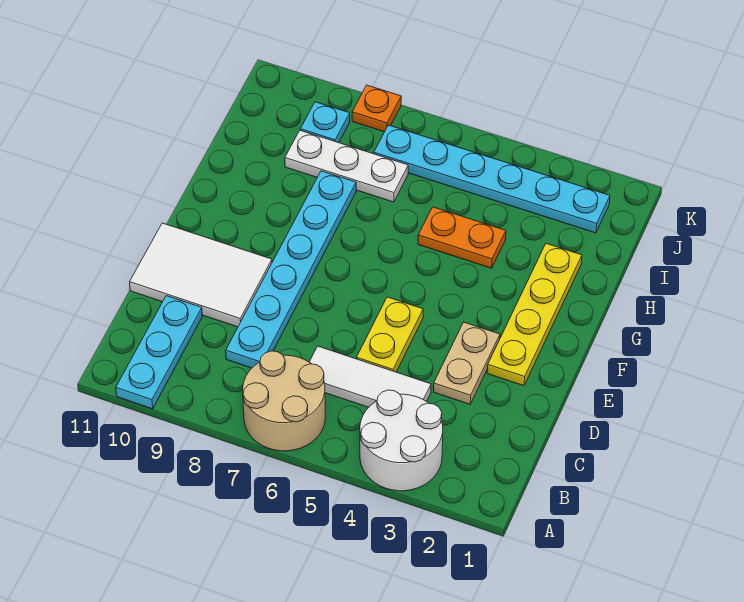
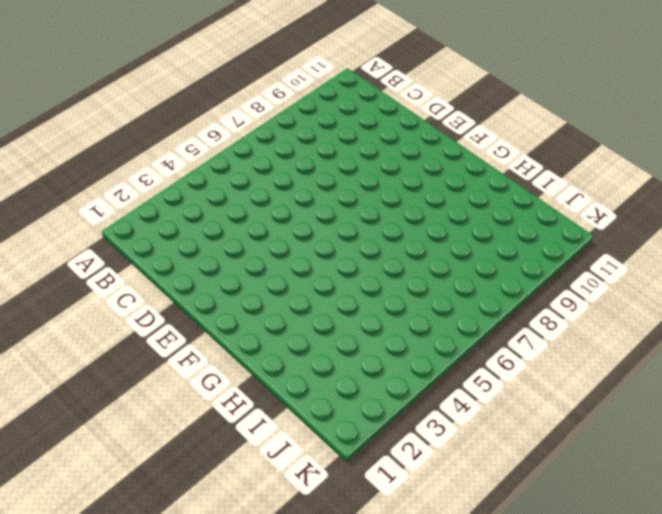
none -> white round brick A3:B4 level 1
none -> tan round brick A6:B7 level 1
none -> cyan plate A10:C10 level 1

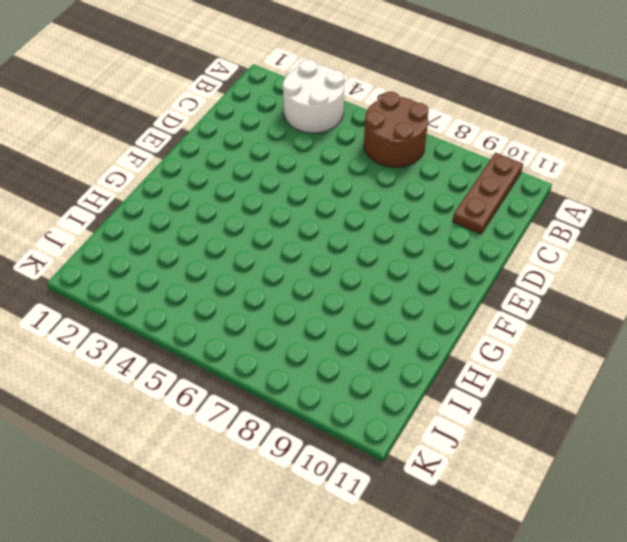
brown round brick A6:B7 level 1 -> tan round brick A6:B7 level 1
brown plate A10:C10 level 1 -> cyan plate A10:C10 level 1
none -> white tile C4:C6 level 1
none -> cyan plate C8:H8 level 1
none -> tan plate D3:E3 level 1

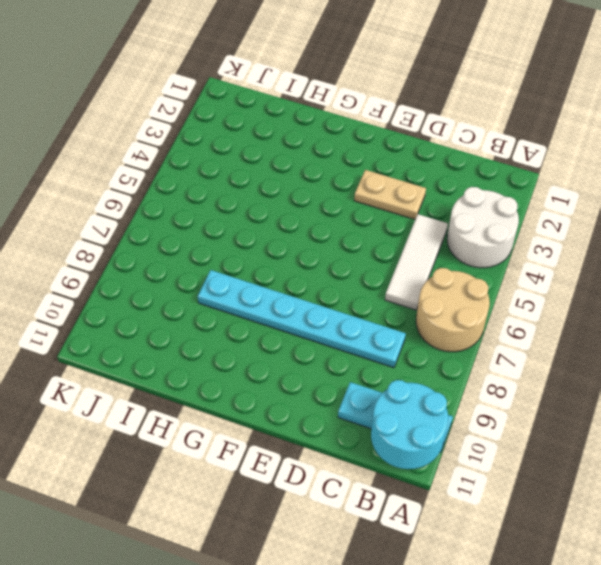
cyan round brick A10:B11 level 2 -> none
none -> yellow plate D5:E5 level 1
none -> white tile D9:E11 level 1
none -> yellow plate E2:H2 level 1

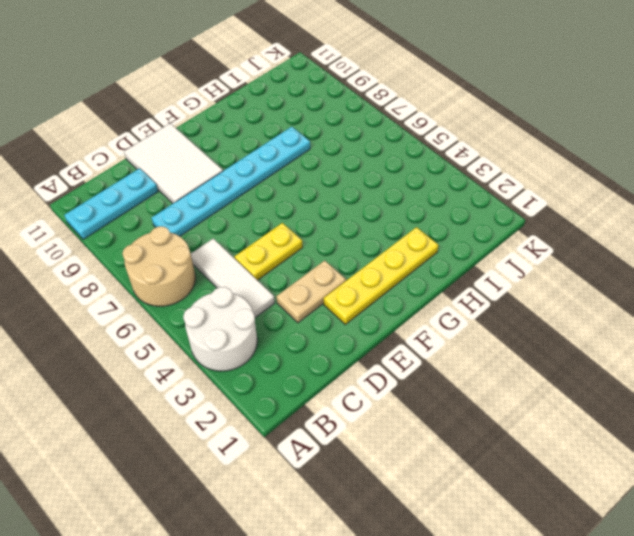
none -> orange plate H4:H5 level 1
none -> white plate I7:I9 level 1
none -> cyan plate J2:J7 level 1

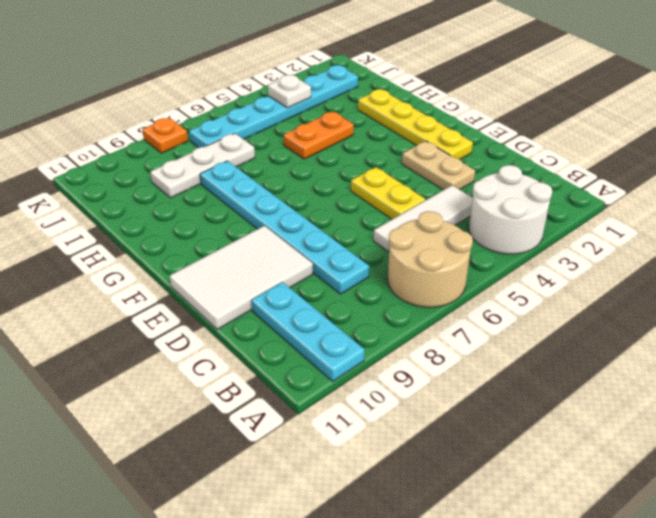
white plate J4 level 2 -> none
none -> cyan plate J9 level 1

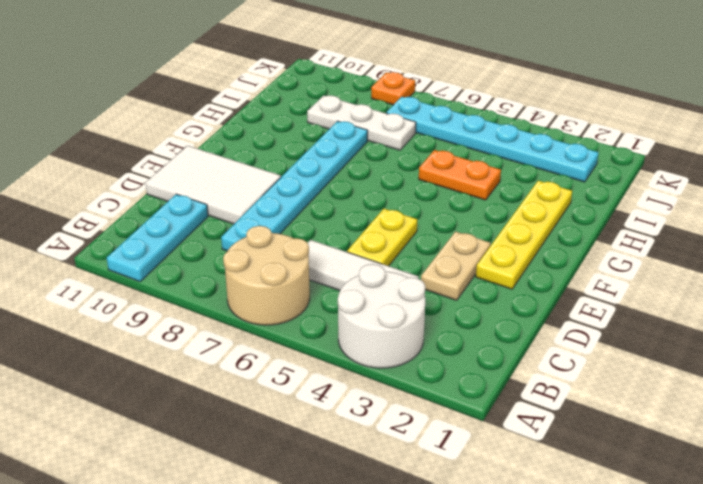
none -> cyan plate J9 level 1

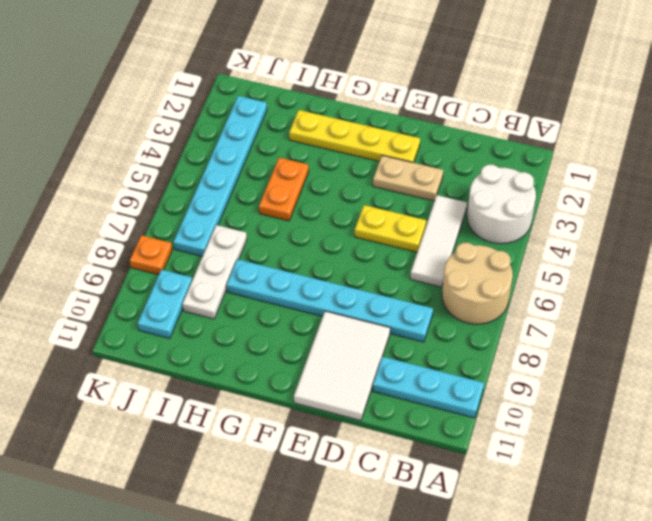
cyan plate J9:J10 level 1 -> cyan plate J9 level 1

